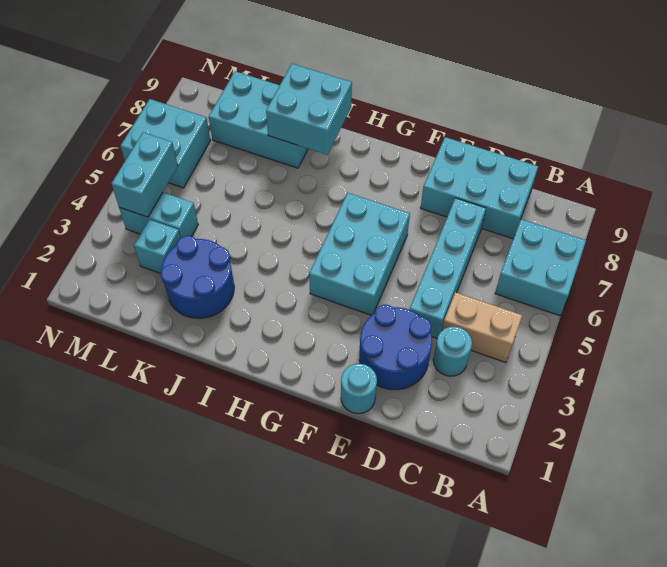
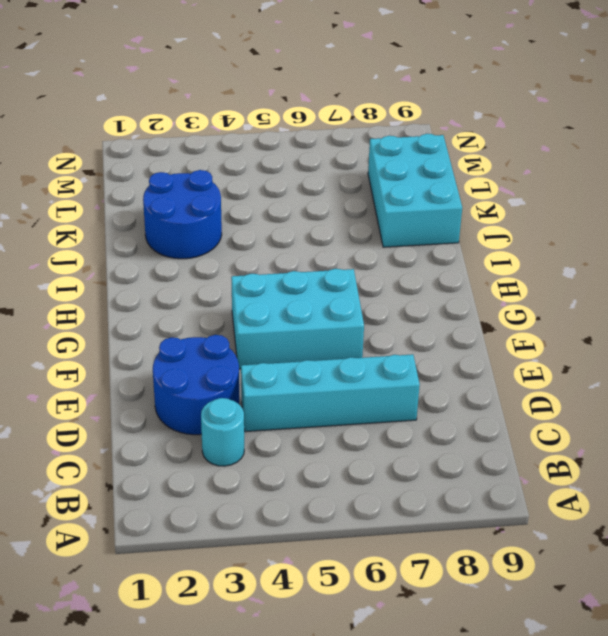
none -> cyan brick A6:B7 level 1
none -> tan brick B4:C4 level 1
none -> cyan brick C8:E9 level 1

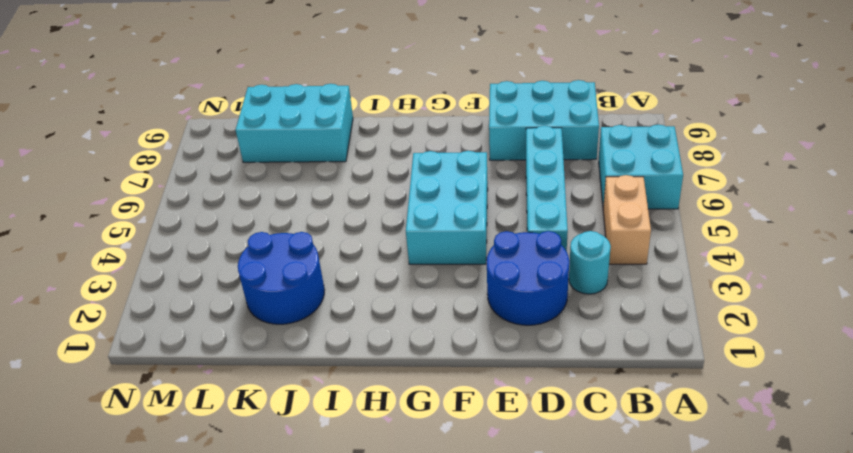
tan brick B4:B5 level 1 -> tan brick B4:C4 level 1
none -> cyan round brick E1 level 1
none -> cyan brick L3 level 1
none -> cyan brick L4:M4 level 1

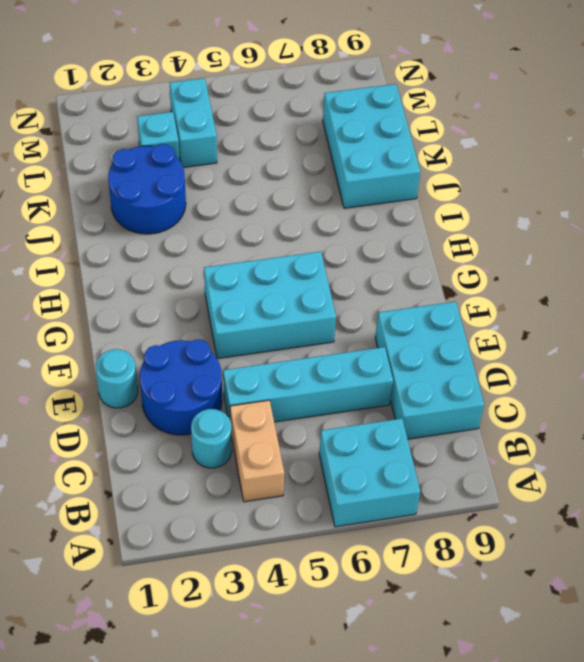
none -> cyan brick M6:N7 level 1
none -> cyan brick I8:J9 level 2
none -> cyan brick M4:M5 level 2

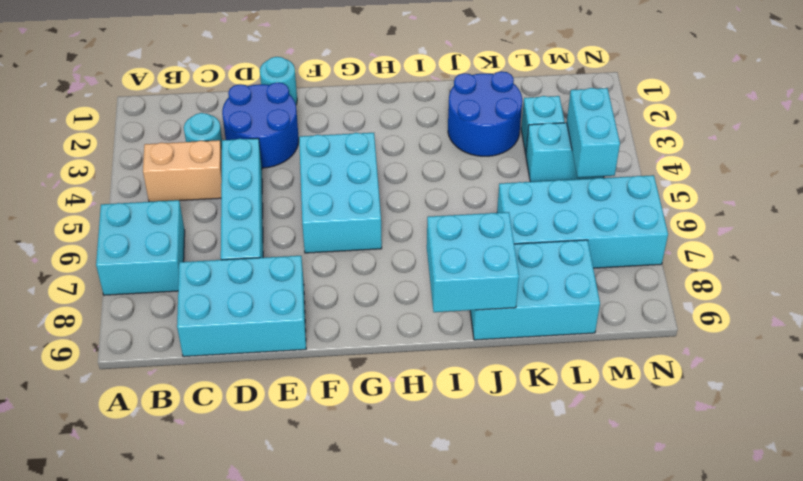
cyan brick K6:N7 level 1 -> cyan brick M6:N7 level 1

